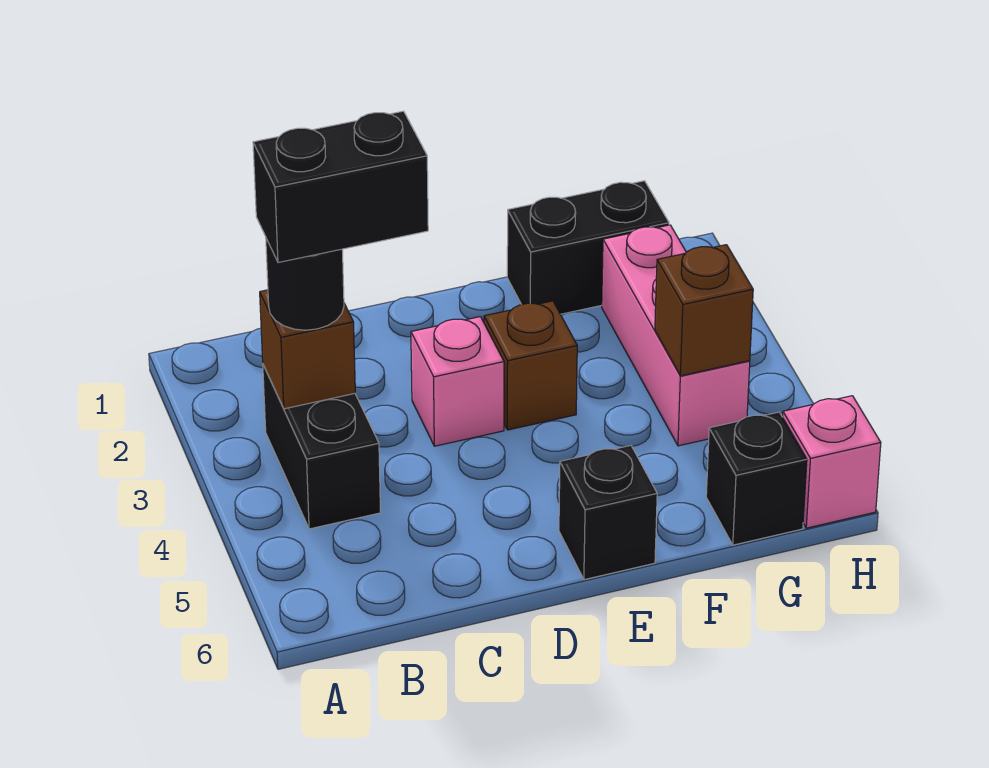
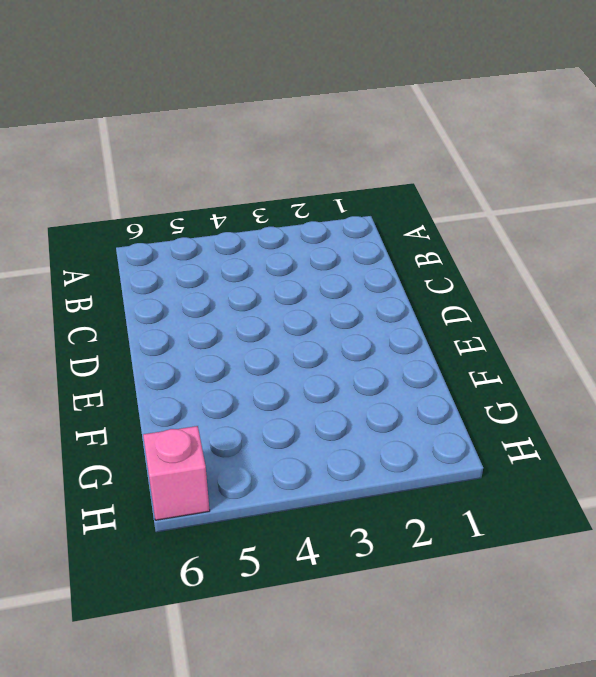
none -> black brick B3:B4 level 1
none -> pink brick D3 level 1
none -> brown brick E3 level 1

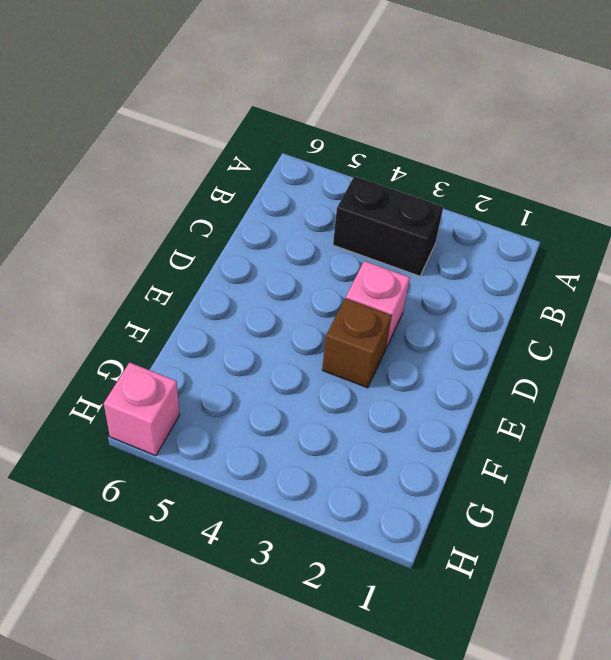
none -> black brick E6 level 1
none -> black brick F1:G1 level 1
none -> pink brick G2:G4 level 1

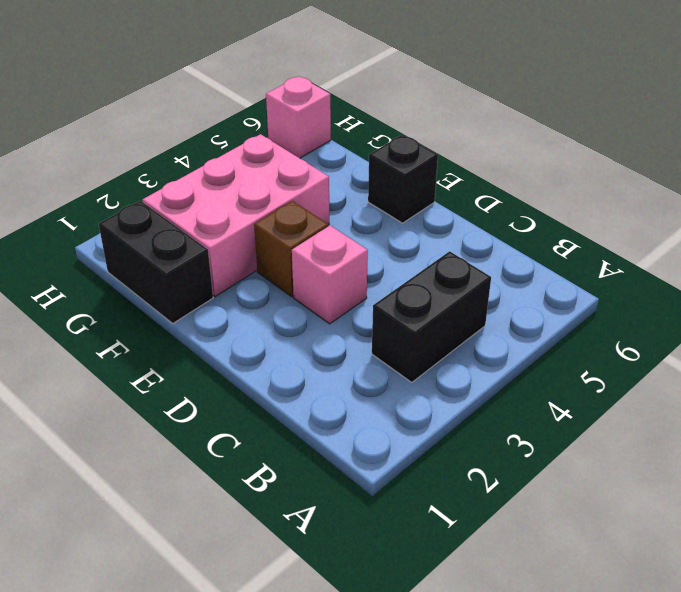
pink brick F2:G4 level 1 -> pink brick G2:G4 level 1
none -> black brick G6 level 1
none -> brown brick B3 level 2
none -> brown brick G4 level 2

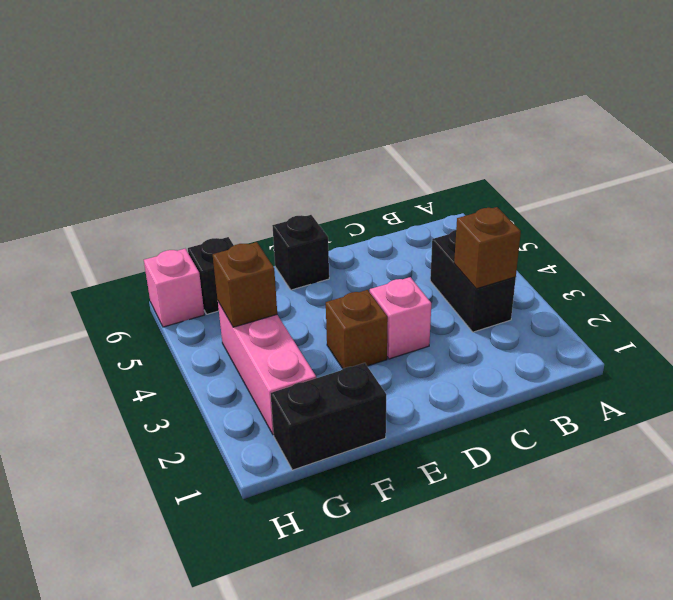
none -> black round brick B3 level 3
none -> black brick B3:C3 level 4

